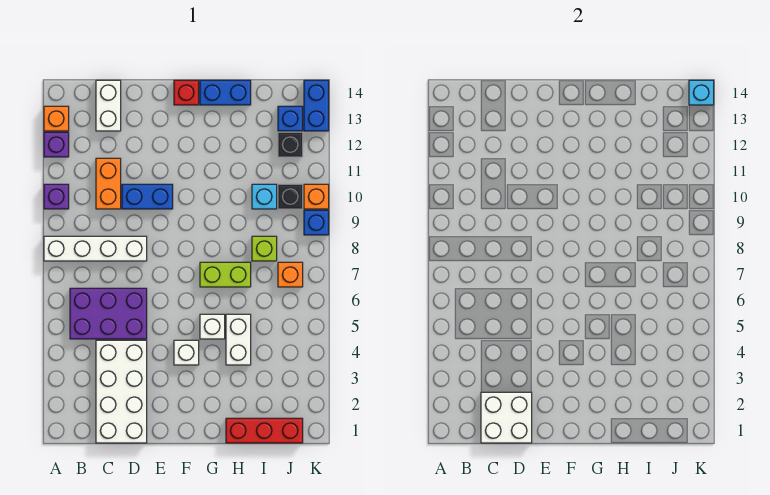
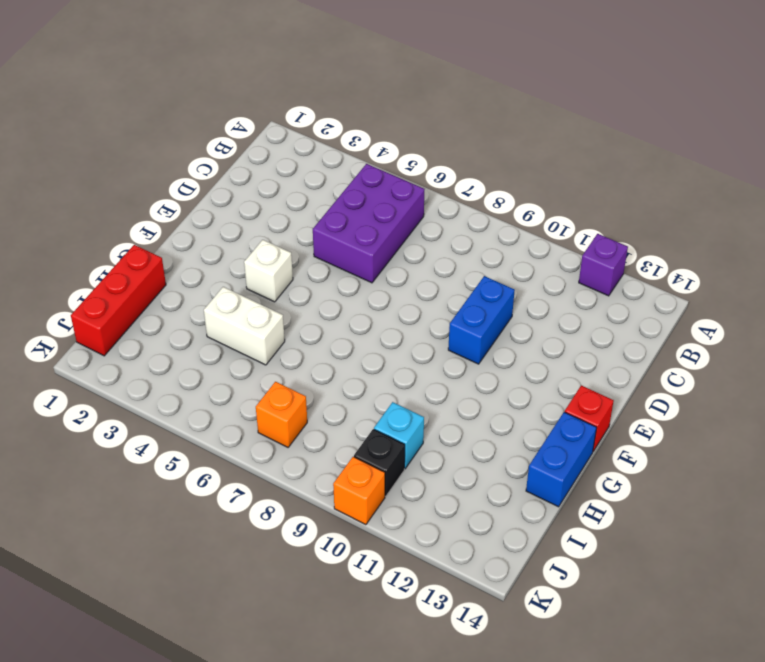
none -> white brick A8:D8 level 1
none -> purple brick A10 level 1
none -> orange brick A13 level 1

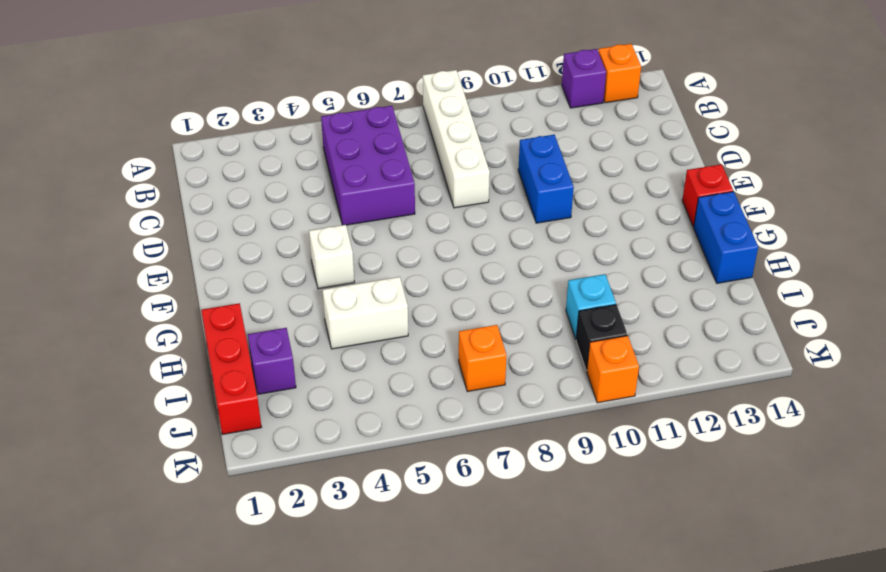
purple brick I2 level 1 -> purple brick A10 level 1
none -> white brick C1:D4 level 1
none -> orange brick C10:C11 level 1
none -> white brick C13:C14 level 1

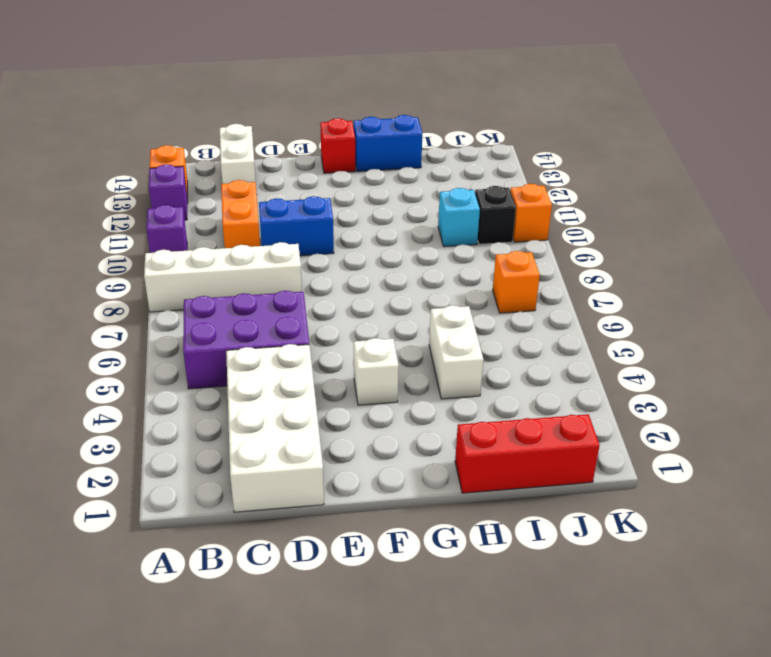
none -> white brick G5 level 1
none -> lime brick G7:H7 level 1
none -> lime brick I8 level 1

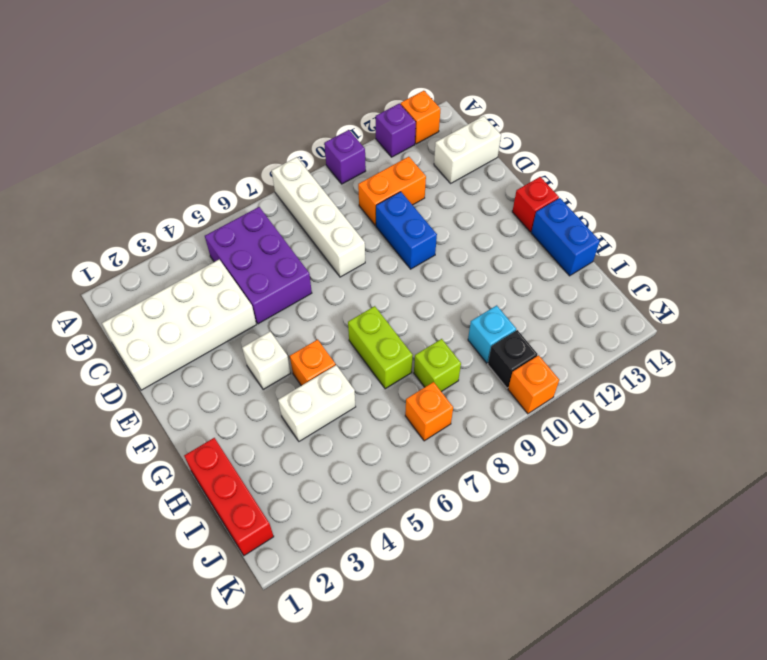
orange brick G5 level 1 -> white brick G5 level 1
none -> black brick J12 level 1
none -> blue brick J13 level 1
none -> blue brick K9 level 1

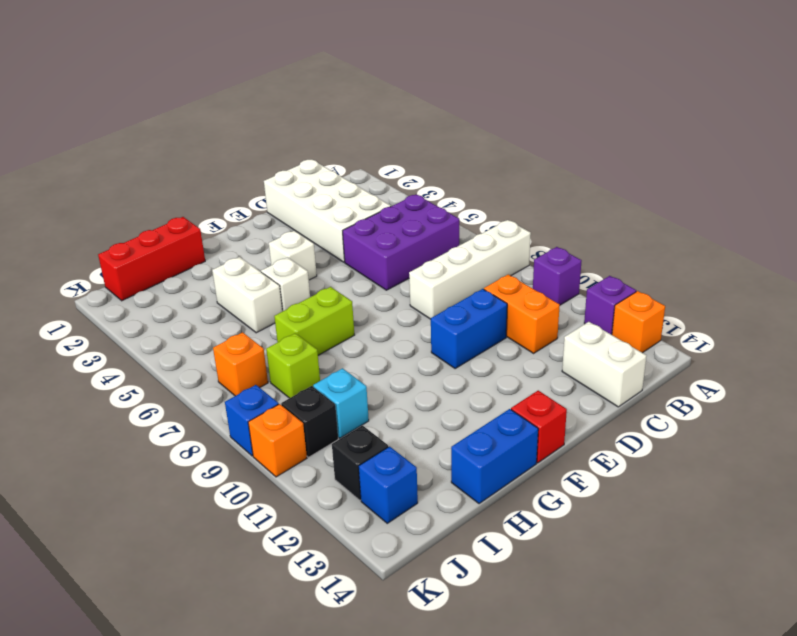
none -> blue brick K13:K14 level 1
none -> white brick C1:D2 level 2
none -> cyan brick K14 level 2

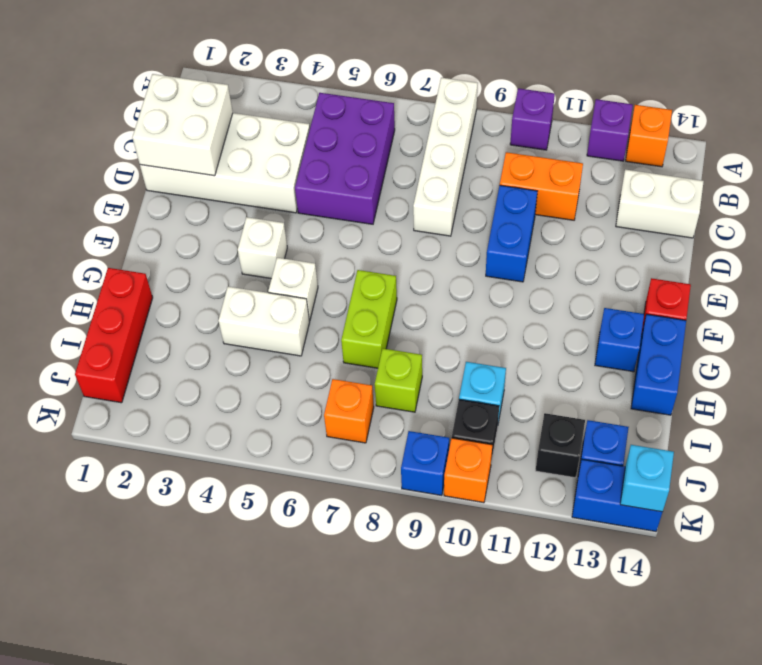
blue brick G13 level 1 -> none

